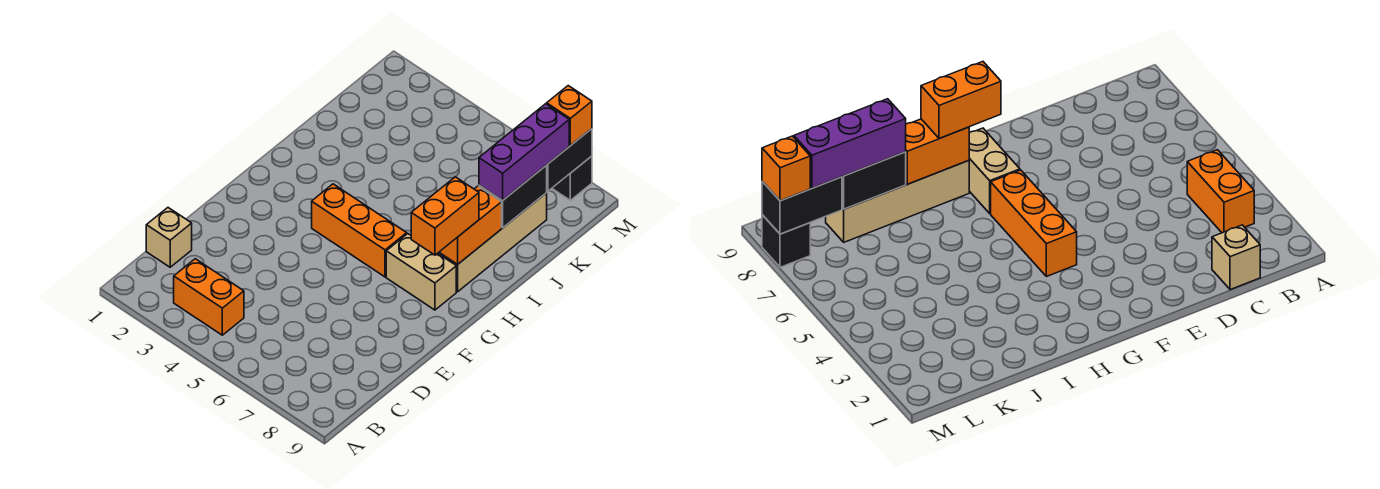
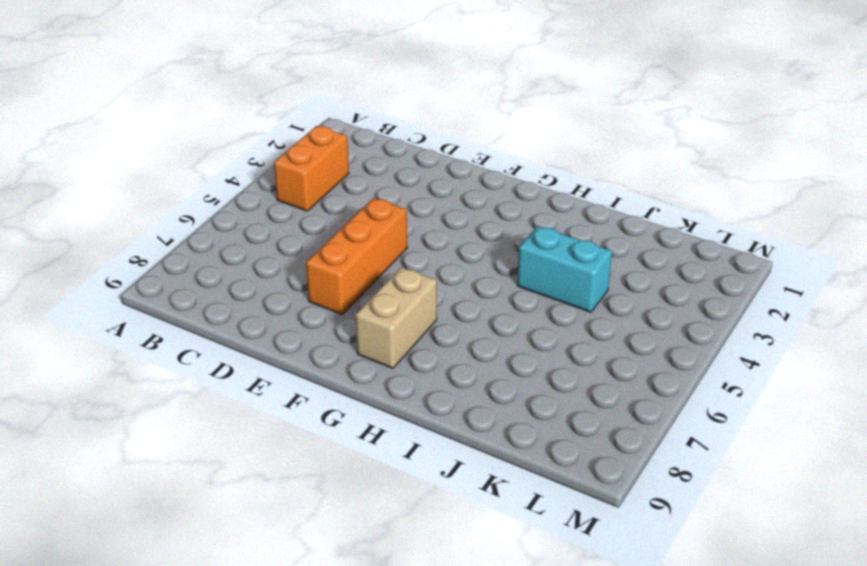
orange brick E5:E7 level 1 -> orange brick G4:G6 level 1
cyan brick I4:J4 level 1 -> none
none -> tan brick C1 level 1
none -> tan brick H8:K8 level 1
none -> black brick M8 level 1

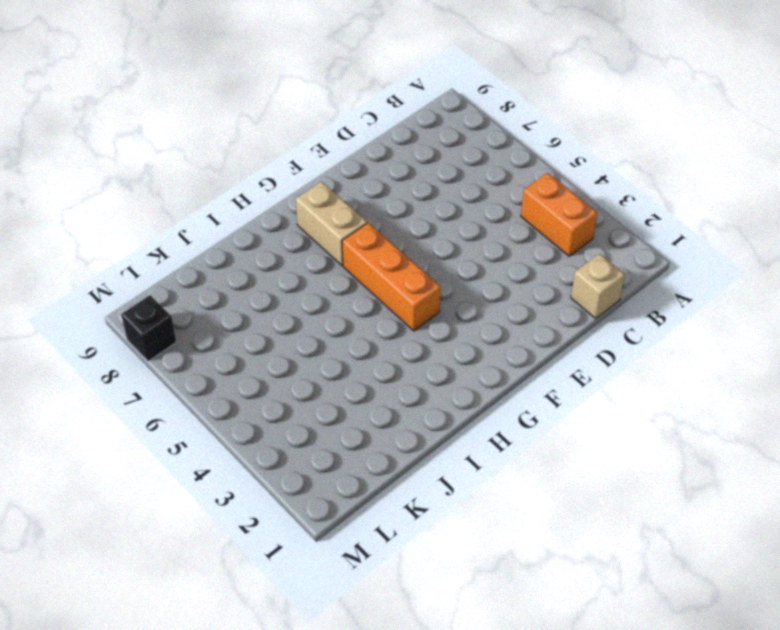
none -> tan brick H8:K8 level 1
none -> orange brick H8:I8 level 2
none -> black brick J8:K8 level 2

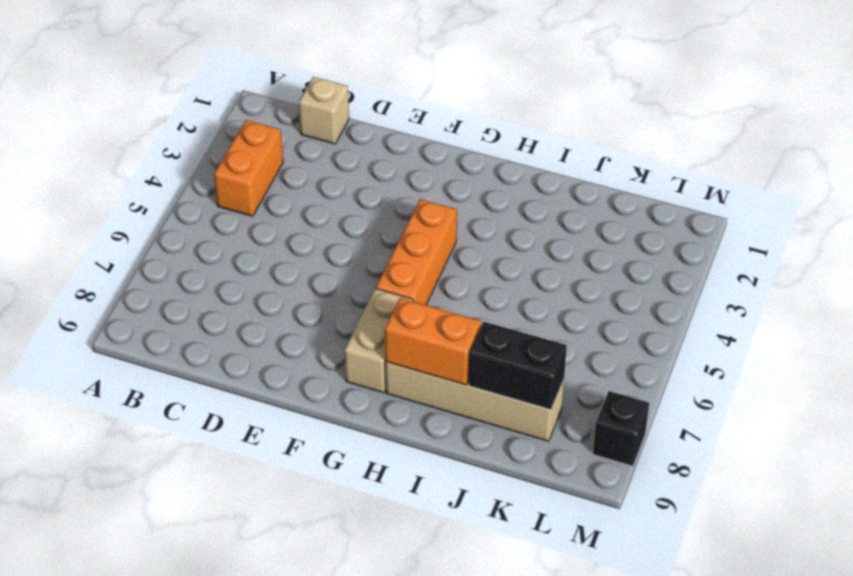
none -> black brick L8:M8 level 2
none -> orange brick G8:H8 level 3
none -> purple brick J8:L8 level 3

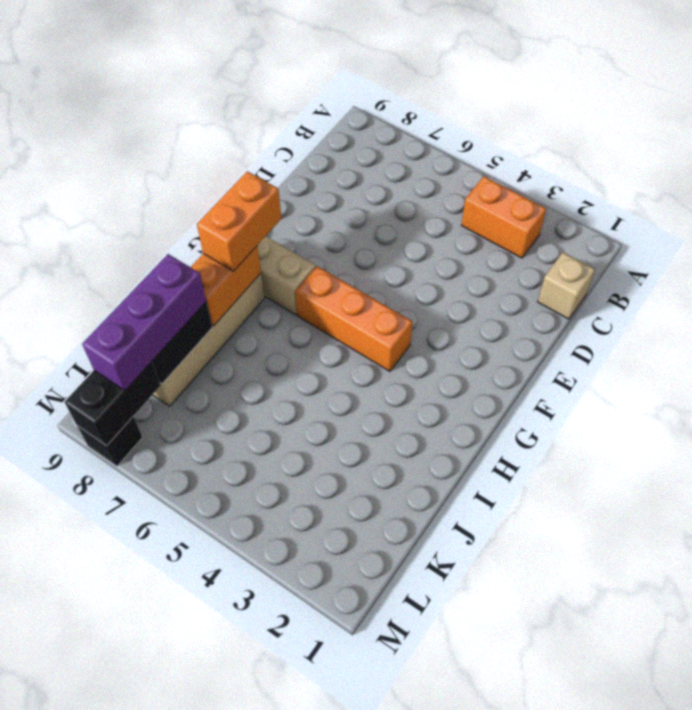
none -> orange brick M8 level 3

